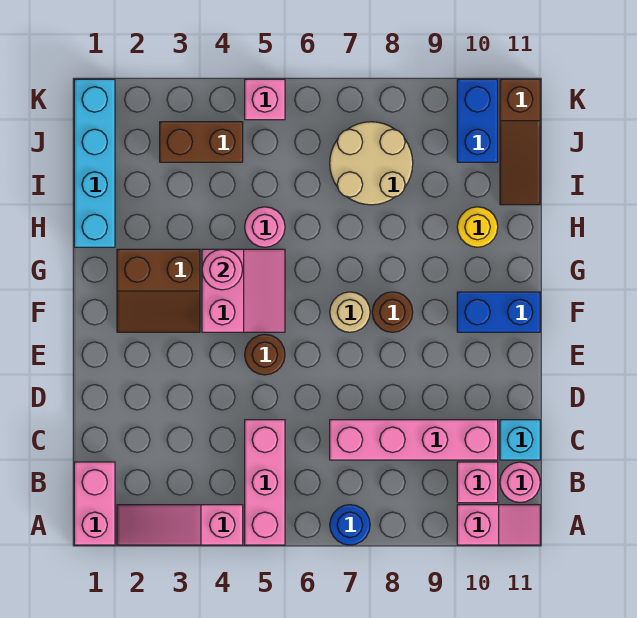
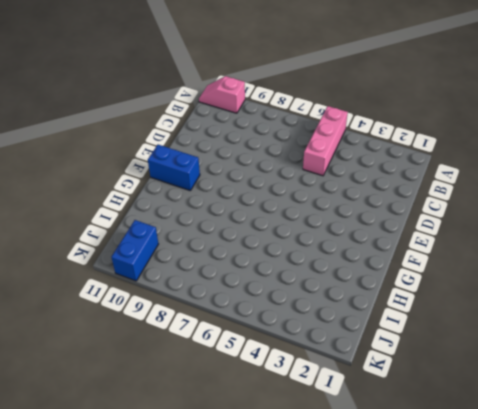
none -> pink brick A1:B1 level 1
none -> pink slope A2:A4 level 1 top 4
none -> blue round brick A7 level 1

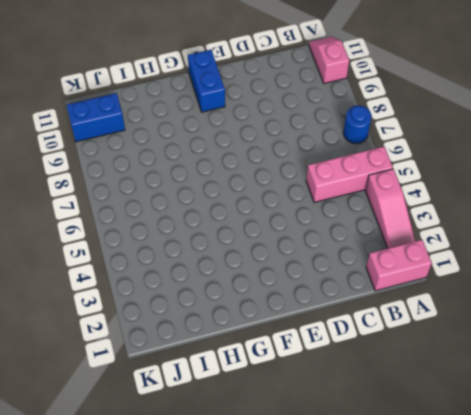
none -> pink brick B10 level 1
none -> pink round brick B11 level 1
none -> pink brick C7:C10 level 1

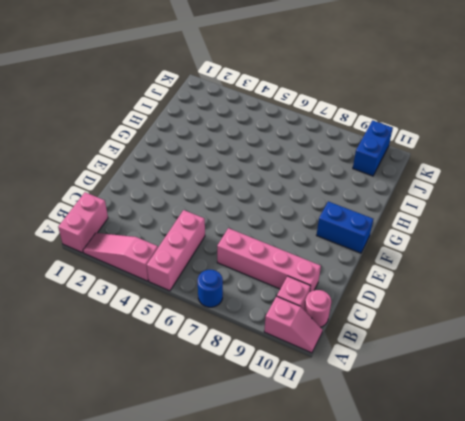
none -> cyan brick C11 level 1
none -> brown round brick E5 level 1
none -> brown slope F2:G3 level 1 top G

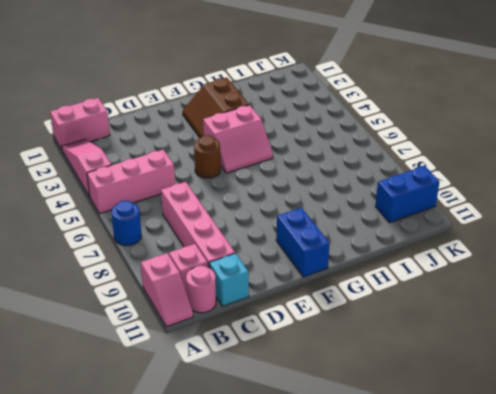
none -> tan round brick F7 level 1
none -> brown round brick F8 level 1
none -> cyan brick H1:K1 level 1

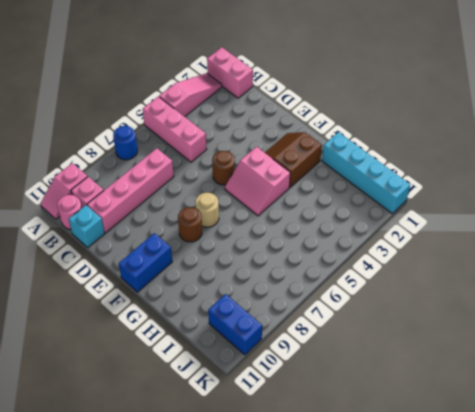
none -> pink round brick H5 level 1
none -> yellow round brick H10 level 1
none -> tan round brick I7:J8 level 1

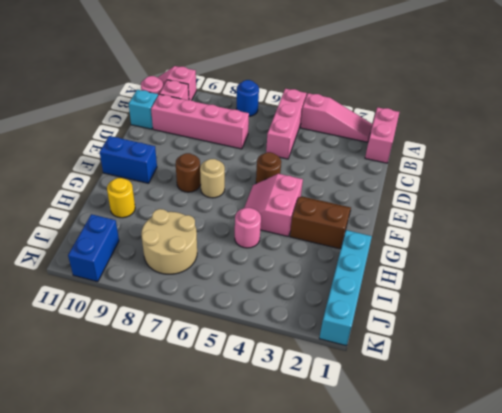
none -> brown slope I11:K11 level 1 top K
none -> brown brick J3:J4 level 1
none -> pink brick K5 level 1

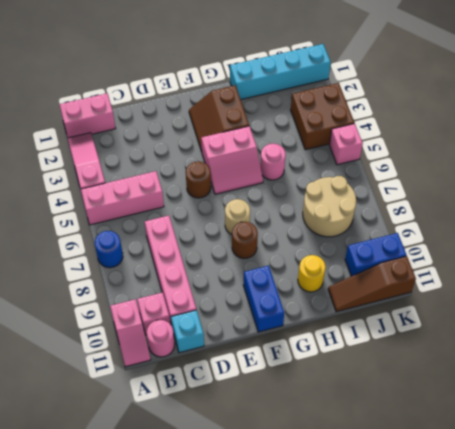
brown brick J3:K4 level 1 -> brown brick J3:J4 level 1
none -> pink round brick G4 level 2

